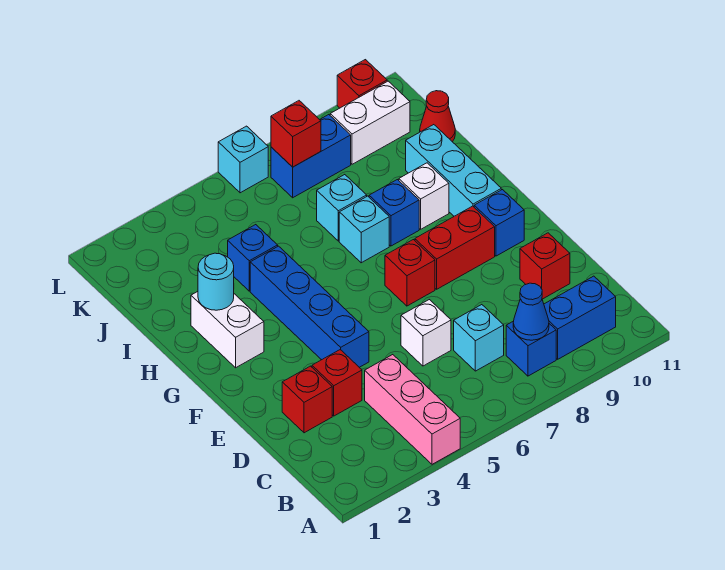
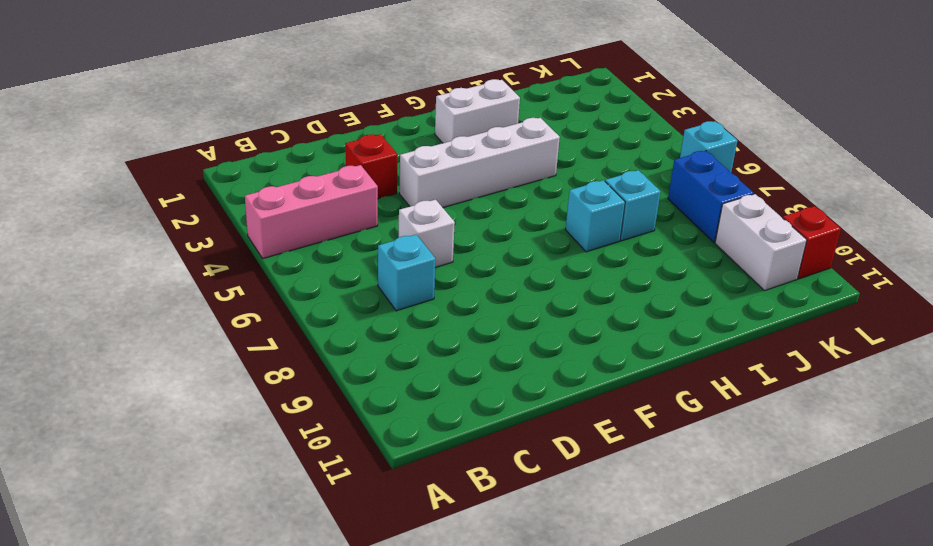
white brick E4:H4 level 1 -> blue brick E4:H4 level 1
none -> blue brick B8 level 1
none -> blue brick B9:B10 level 1
none -> red brick D2 level 1

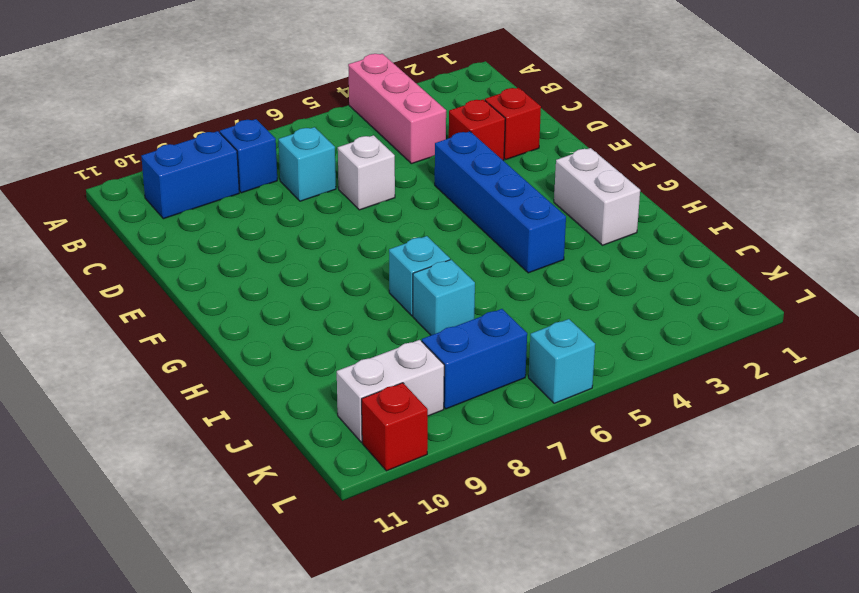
none -> red brick D10 level 1
none -> red brick F7 level 1
none -> red brick F8:F9 level 1

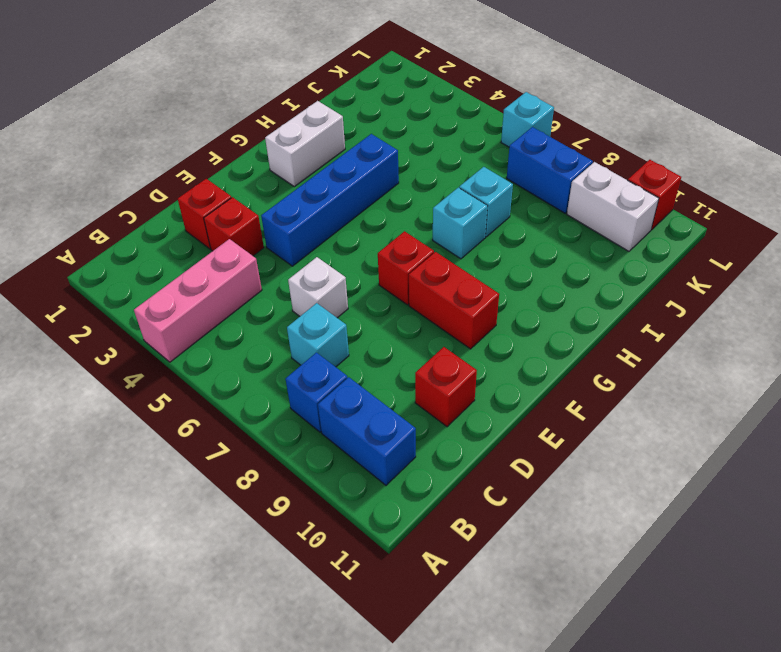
none -> blue brick F10 level 1
none -> cyan brick G10:I10 level 1
none -> blue brick H8 level 1

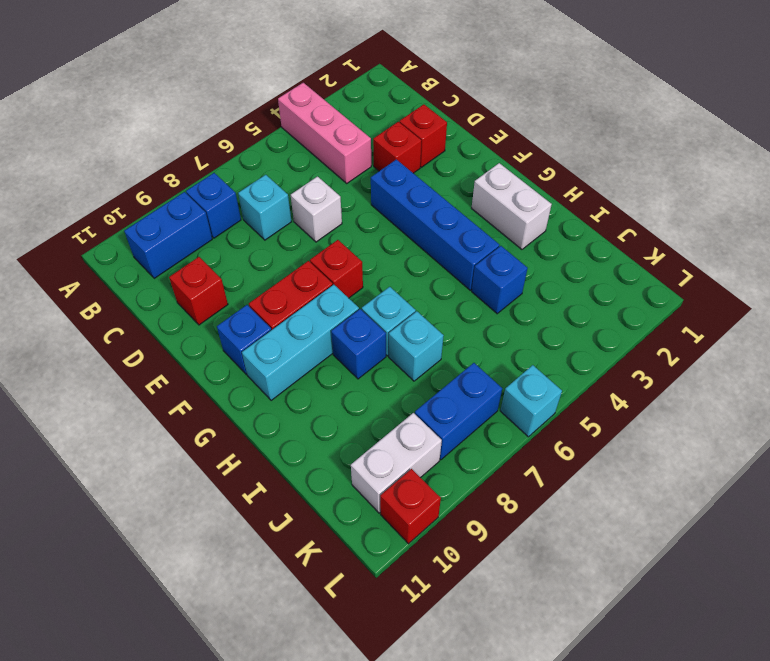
cyan brick G8:G10 level 1 -> cyan brick G10:I10 level 1
none -> white brick H9 level 1
none -> red cone J11 level 1
none -> blue cone B8 level 2

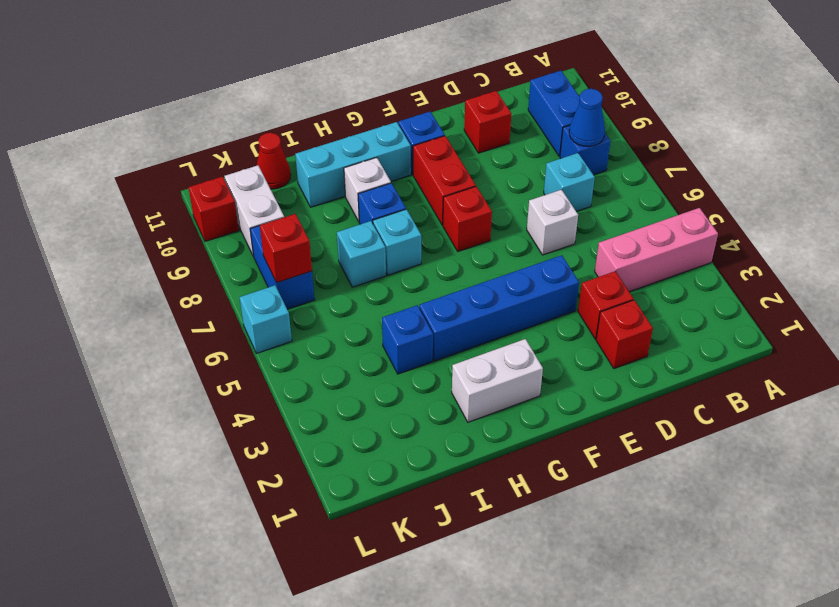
none -> cyan round brick H2 level 2

